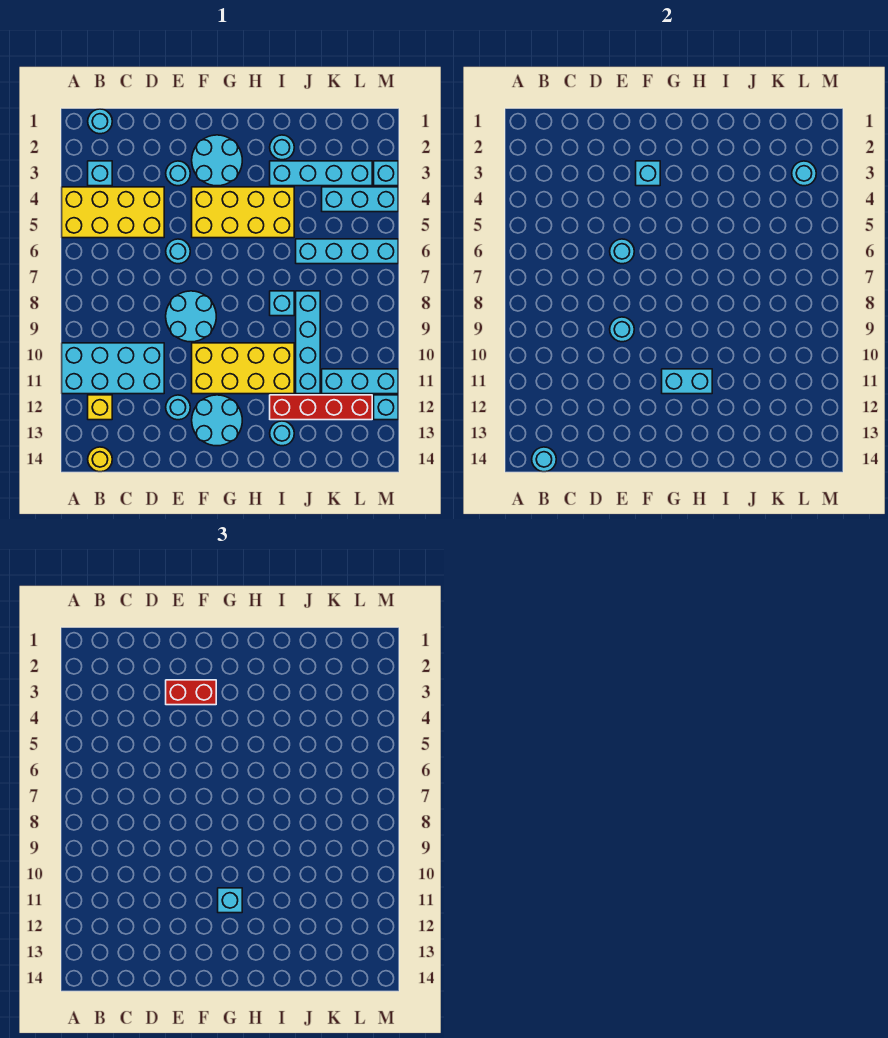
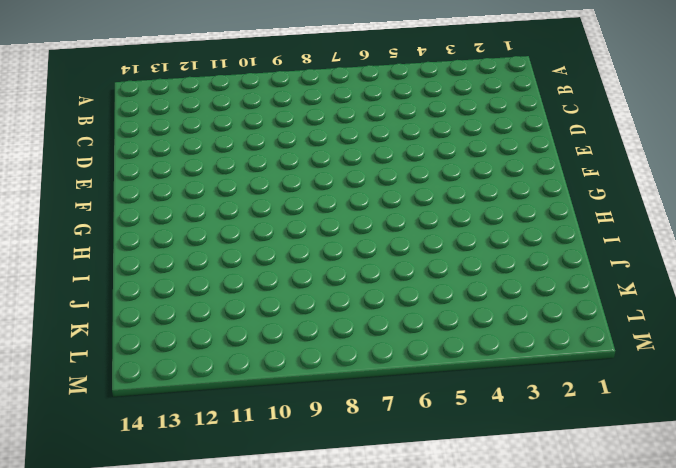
none -> yellow brick A4:D5 level 1
none -> cyan brick A10:D11 level 1
none -> cyan round brick B1 level 1
none -> cyan brick B3 level 1

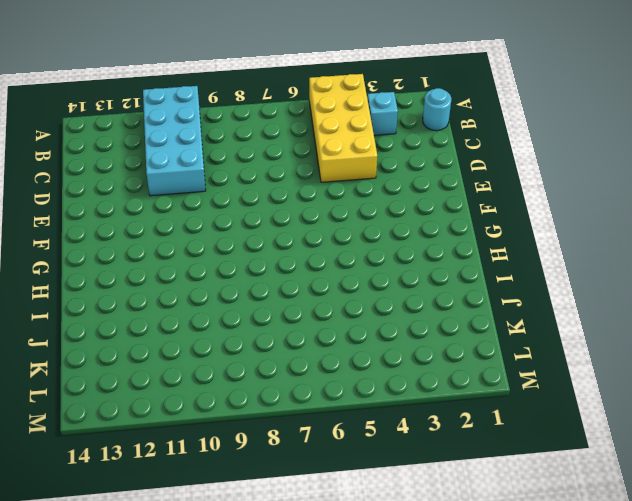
none -> yellow brick B12 level 1
none -> yellow round brick B14 level 1
none -> cyan round brick E3 level 1
none -> cyan round brick E6 level 1

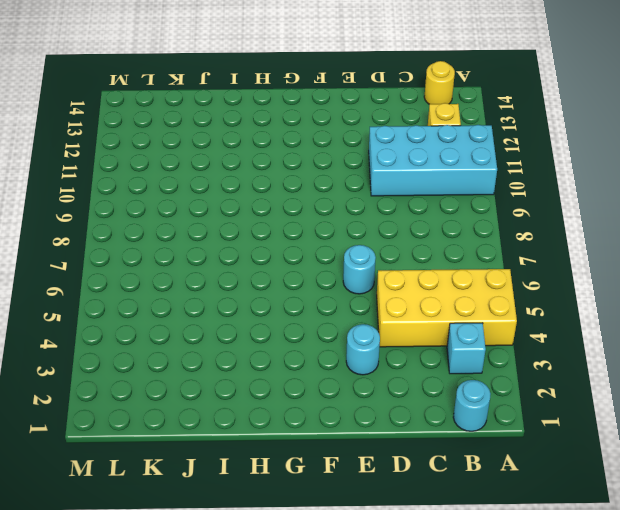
none -> cyan round brick E8:F9 level 1
none -> cyan round brick E12 level 1
none -> cyan round brick F2:G3 level 1
none -> yellow brick F4:I5 level 1

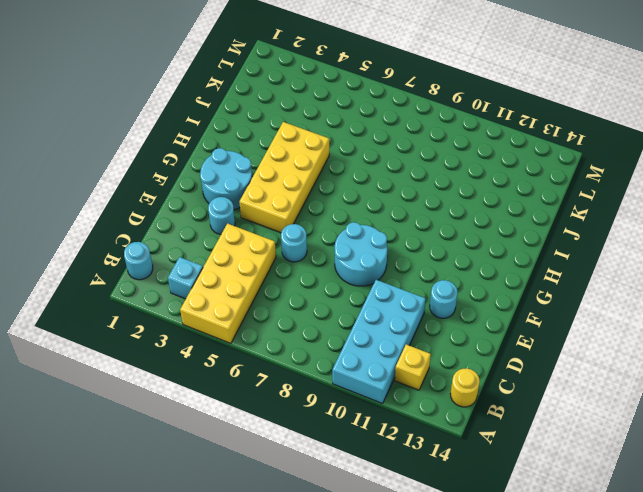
none -> yellow brick F10:I11 level 1
none -> cyan round brick F12:G13 level 1
none -> cyan round brick I2 level 1
none -> cyan brick I3:L3 level 1

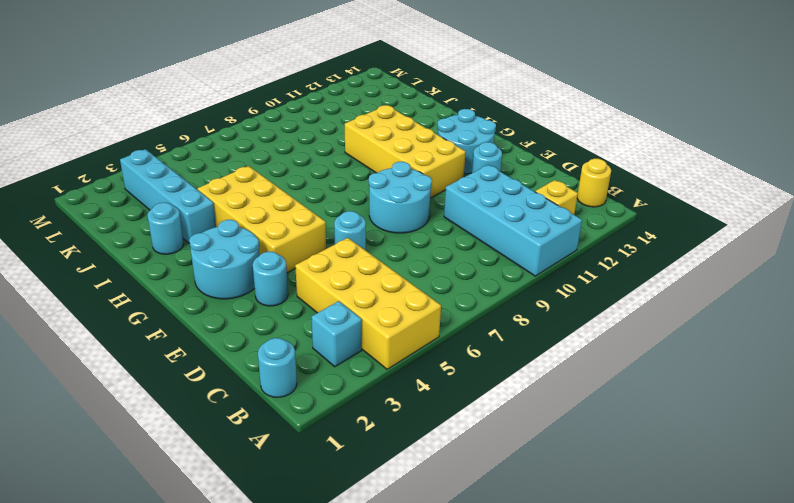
none -> cyan brick I8 level 1
none -> red brick I12:L12 level 1
none -> cyan round brick I13 level 1
none -> cyan brick J6:M6 level 1

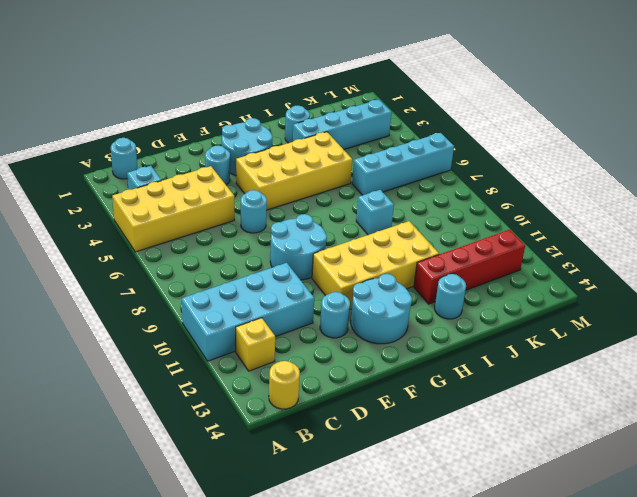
none -> cyan brick J8:J11 level 1
none -> cyan brick K4:M4 level 1
none -> cyan brick K11:M11 level 1
none -> cyan brick M3 level 1

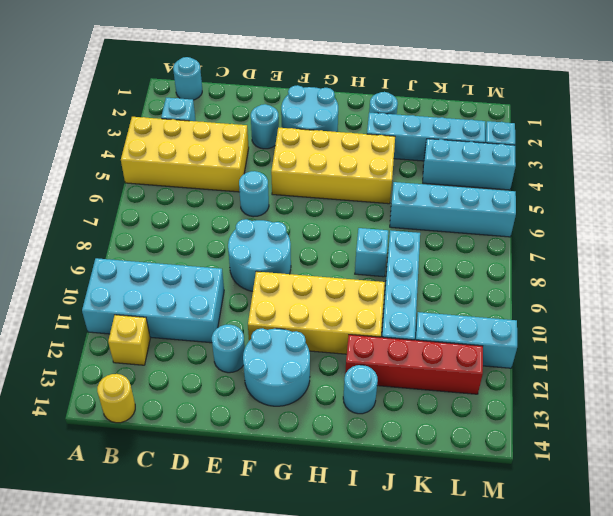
none -> cyan brick M12 level 1
none -> cyan round brick B14 level 2
none -> cyan round brick E6 level 2
none -> cyan round brick E9 level 2

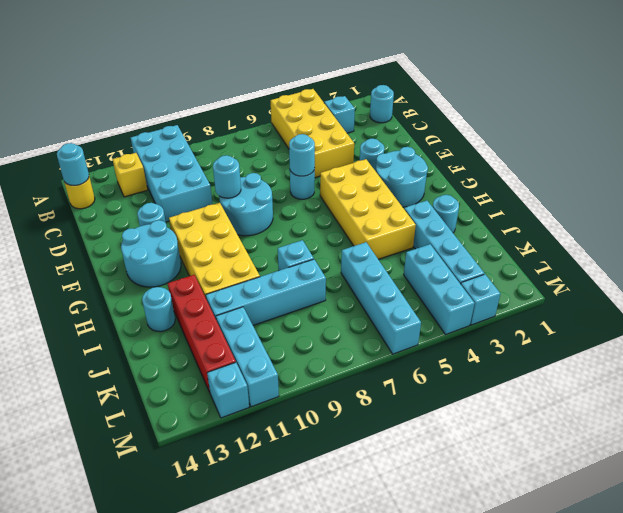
none -> cyan brick F3 level 2
none -> cyan brick G11:H11 level 2
none -> cyan round brick L3 level 2
none -> red brick E3:F3 level 3

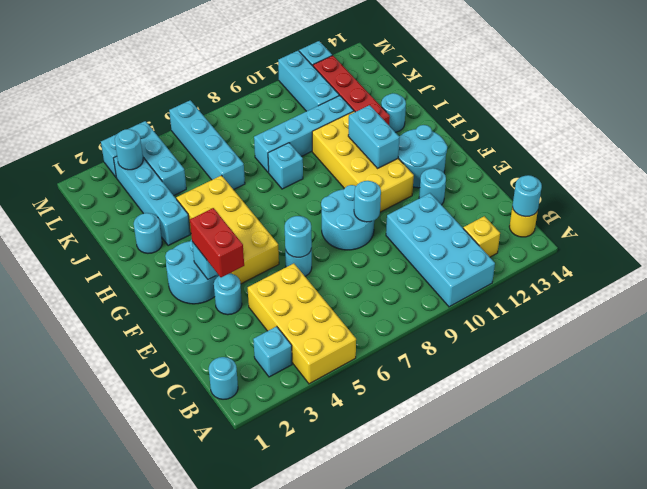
none -> cyan brick G11 level 3

